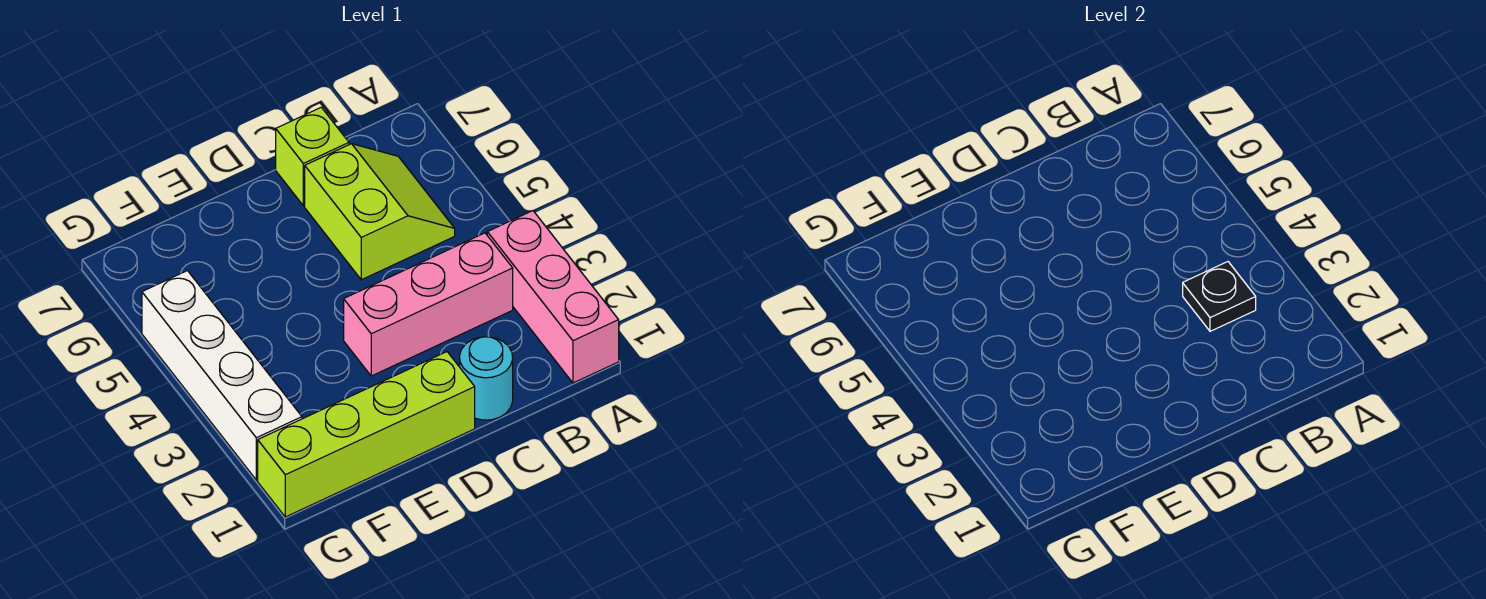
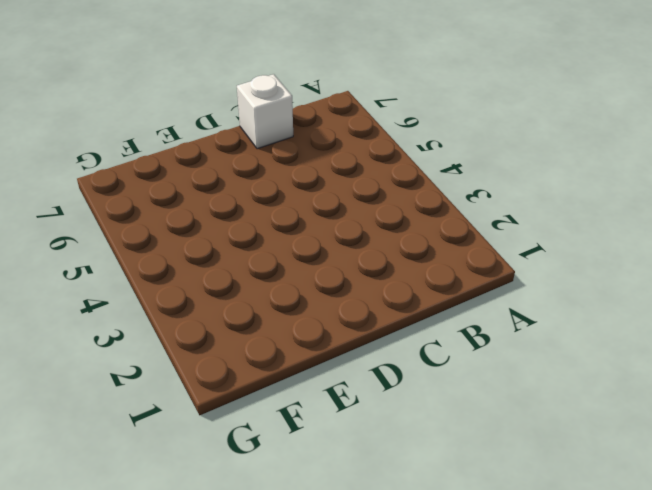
white brick C7 level 1 -> lime brick C7 level 1
none -> pink brick A1:A3 level 1
none -> pink brick B3:D3 level 1

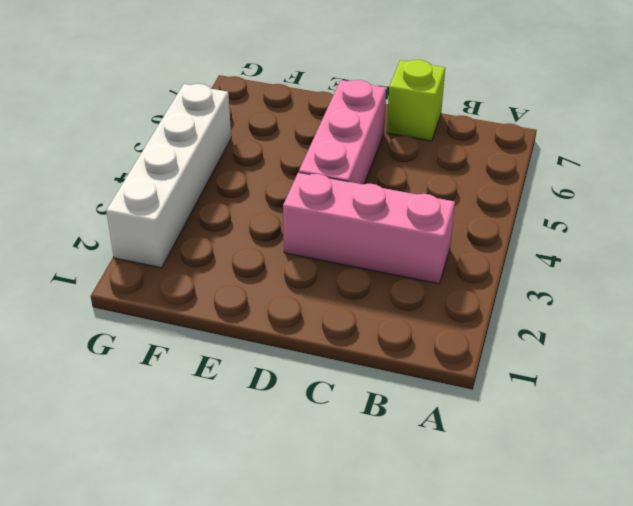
pink brick D4:D6 level 1 -> pink brick A1:A3 level 1
none -> lime slope B5:C6 level 1 top C
none -> cyan round brick C1 level 1

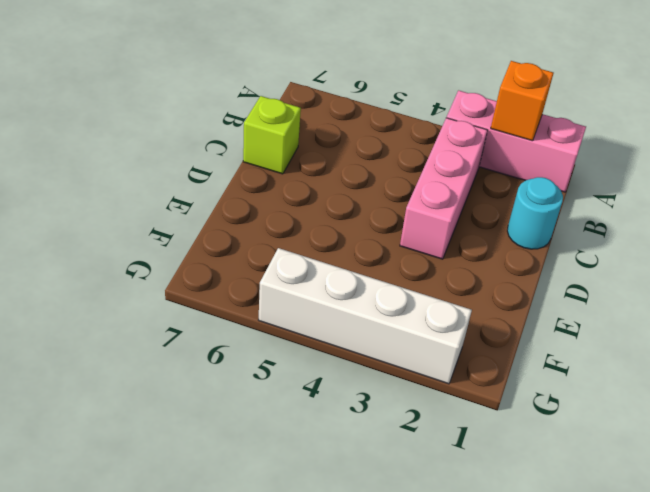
orange brick A2 level 2 -> none
none -> lime slope B5:C6 level 1 top C
none -> lime brick D1:G1 level 1

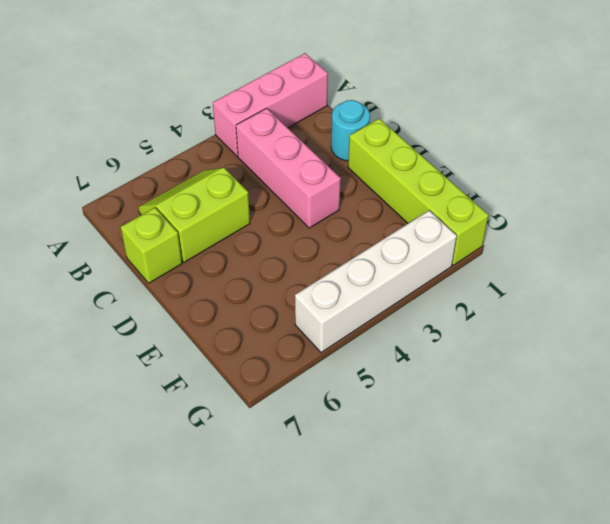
none -> black plate B3 level 2

